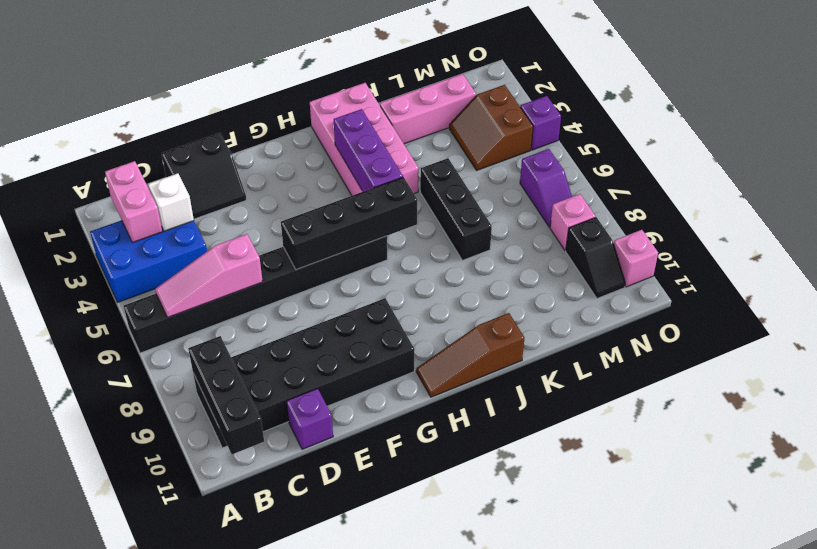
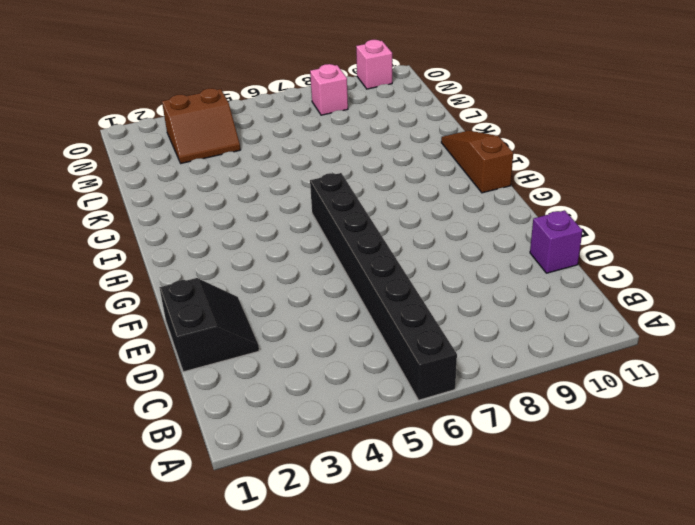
brown slope H11:J11 level 1 top H -> brown slope H11:J11 level 1 top J
none -> blue brick A3:C4 level 1
none -> black brick B9:G10 level 1
none -> pink brick I1:J4 level 1

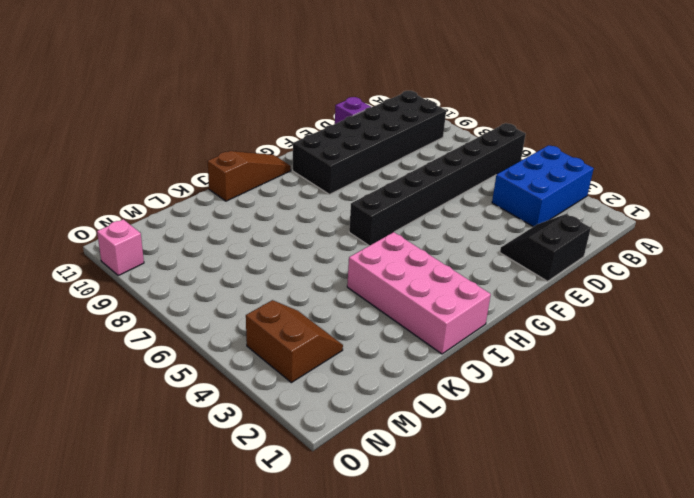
none -> pink brick K2:M2 level 1
none -> black brick K5:K7 level 1
none -> purple slope N6:N7 level 1 top 6

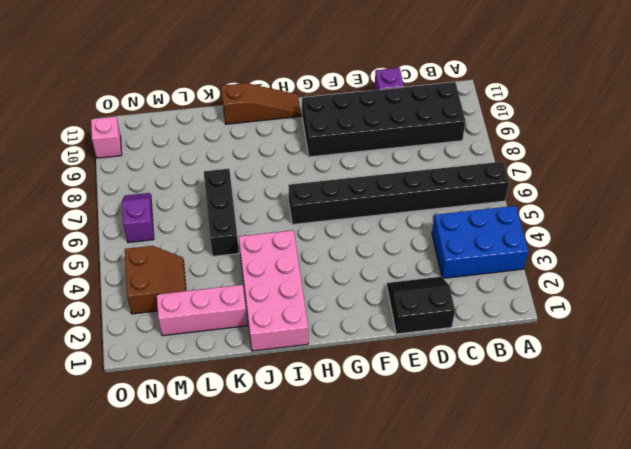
none -> pink brick N8 level 1
none -> black slope N9:N10 level 1 top 9
none -> purple brick O4 level 1

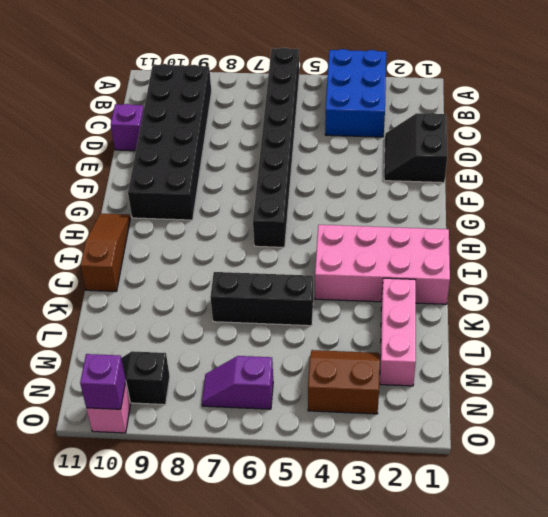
purple brick O10 level 2 -> purple brick O4 level 1
none -> pink brick N8 level 1
none -> pink brick B2:B3 level 2
none -> pink slope B6:D6 level 2 top D

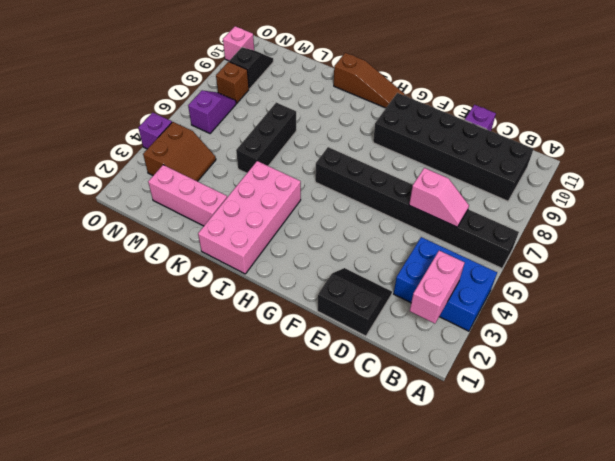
pink slope C6:D6 level 2 top D -> pink slope B6:D6 level 2 top D
brown brick N8 level 1 -> pink brick N8 level 1
none -> black brick B9:B11 level 2
none -> white brick C3 level 2
none -> black brick F6:I6 level 2

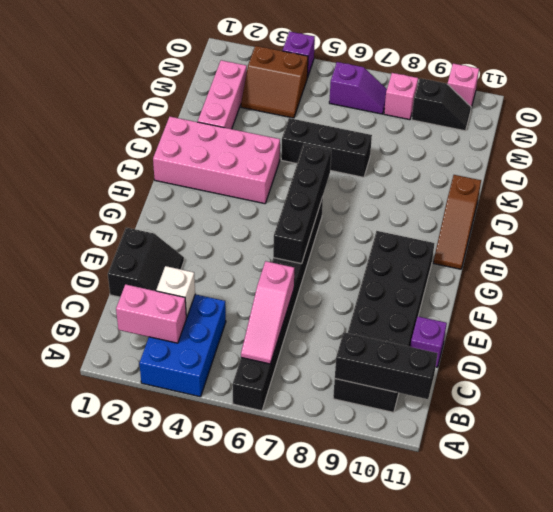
none -> purple brick I3:I5 level 2

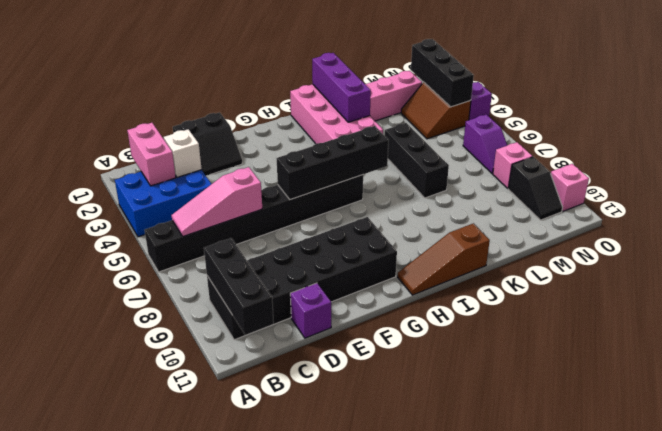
purple brick J1:J3 level 2 -> purple brick I3:I5 level 2
black brick N2:N4 level 2 -> none

